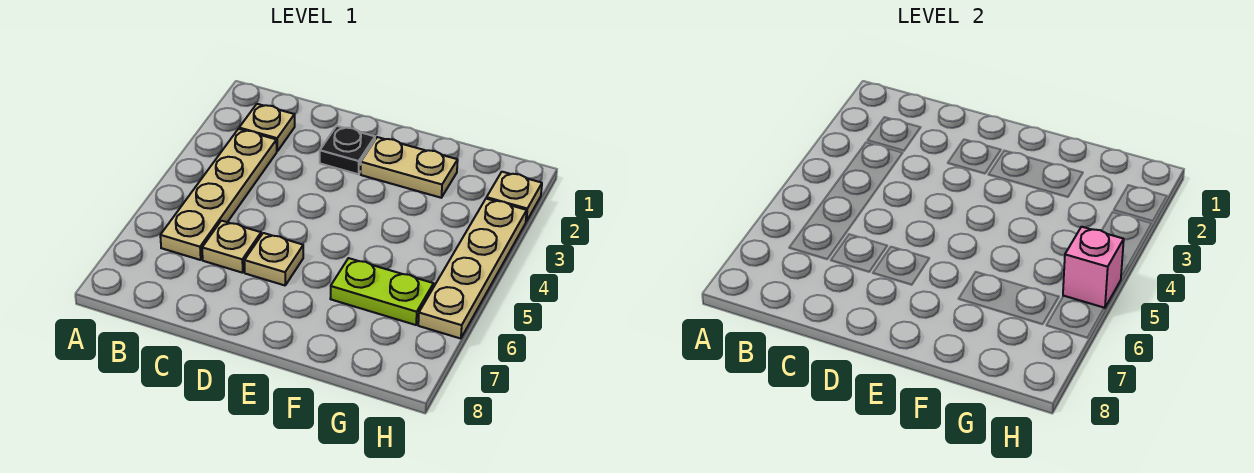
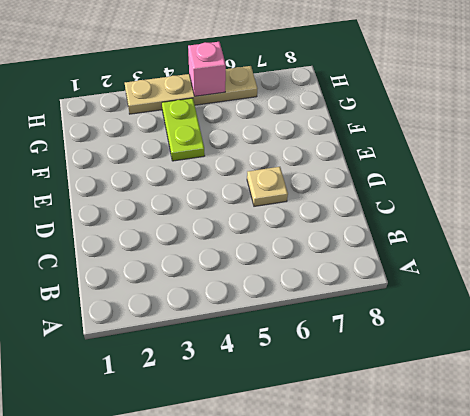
lime plate F4:G4 level 1 -> lime plate F6:G6 level 1
none -> tan plate B2 level 1
none -> tan plate B3:B6 level 1

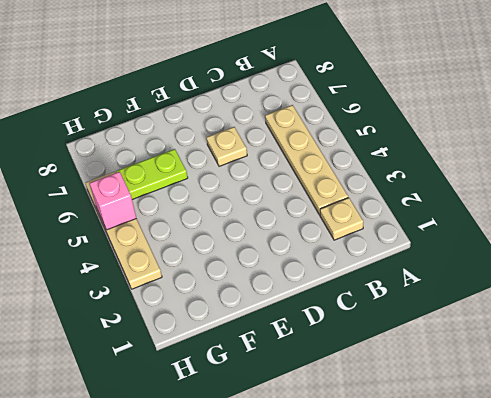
none -> tan plate C6 level 1
none -> black plate D2 level 1

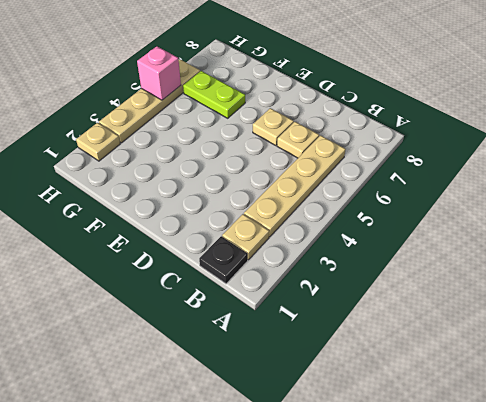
black plate B1 level 1 -> black plate D2 level 1
none -> tan plate E2:F2 level 1

